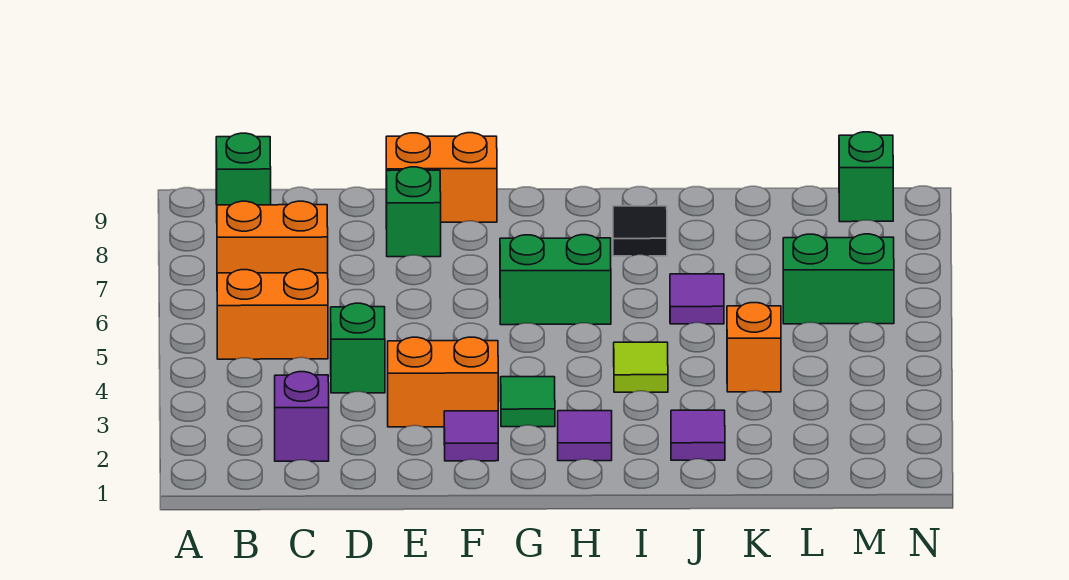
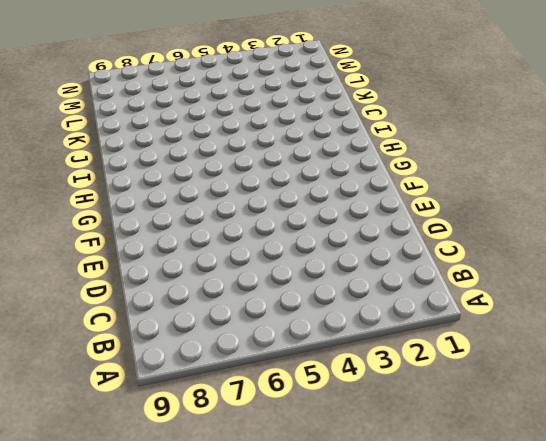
none -> orange brick B5:C5 level 1
none -> orange brick B7:C7 level 1
none -> green brick B9 level 1

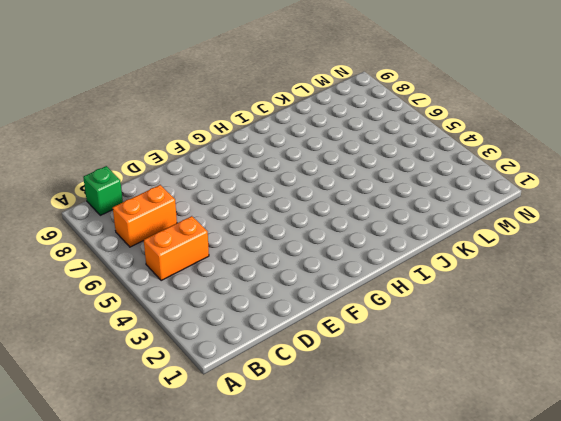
none -> purple brick C2 level 1
none -> green brick D4 level 1
none -> orange brick E3:F3 level 1

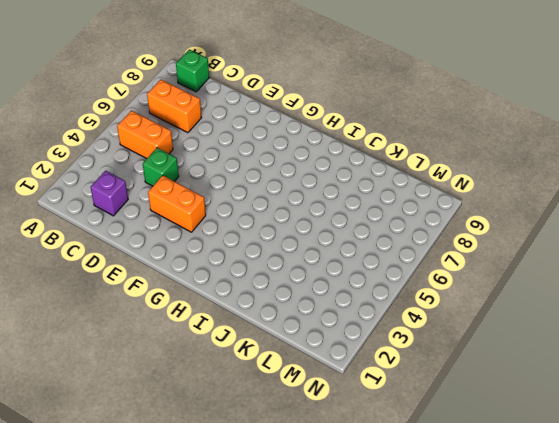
none -> green brick E8 level 1
none -> orange brick E9:F9 level 1
none -> purple tile F2 level 1

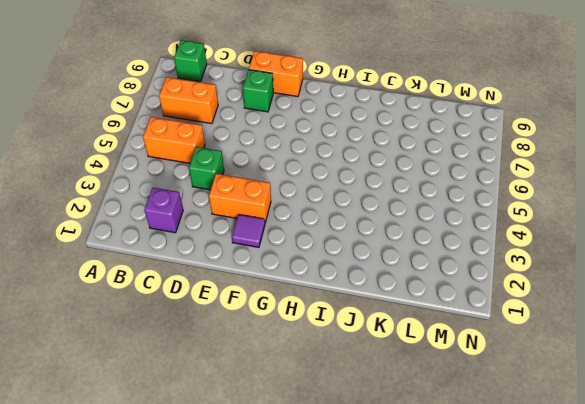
none -> green tile G3 level 1
none -> green brick G6:H6 level 1
none -> purple tile H2 level 1

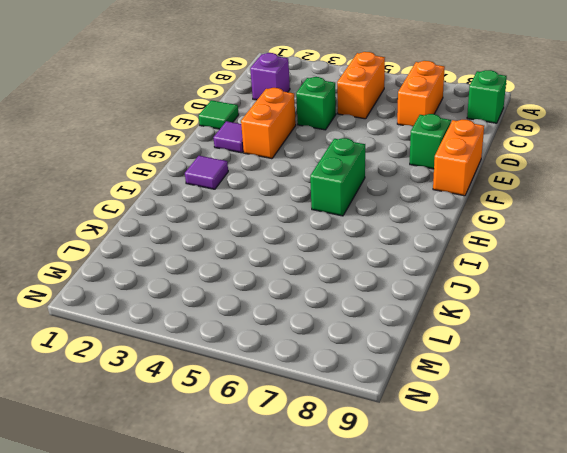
green tile E1 level 1 -> green tile G3 level 1
none -> lime tile I4 level 1
none -> black tile I8 level 1
none -> purple tile J2 level 1

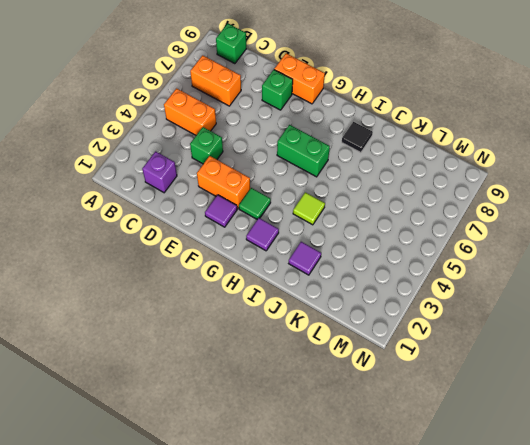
none -> purple tile J6 level 1
none -> orange brick K4 level 1
none -> green brick L6:M6 level 1

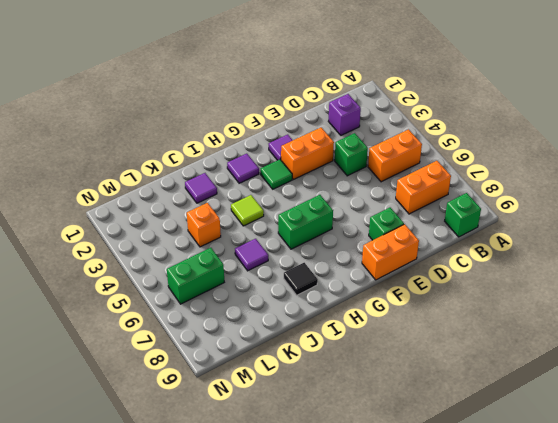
none -> green brick M9 level 1

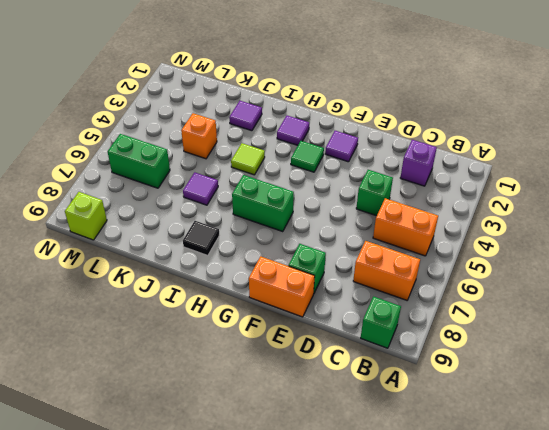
lime brick M9 level 1 -> green brick M9 level 1
none -> orange brick E3:F3 level 1

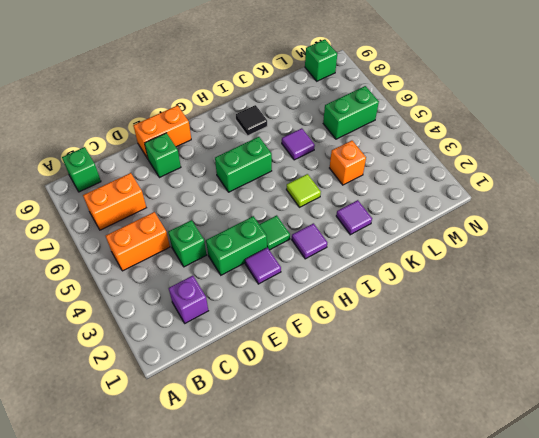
green brick E3:F3 level 1 -> orange brick E3:F3 level 1

